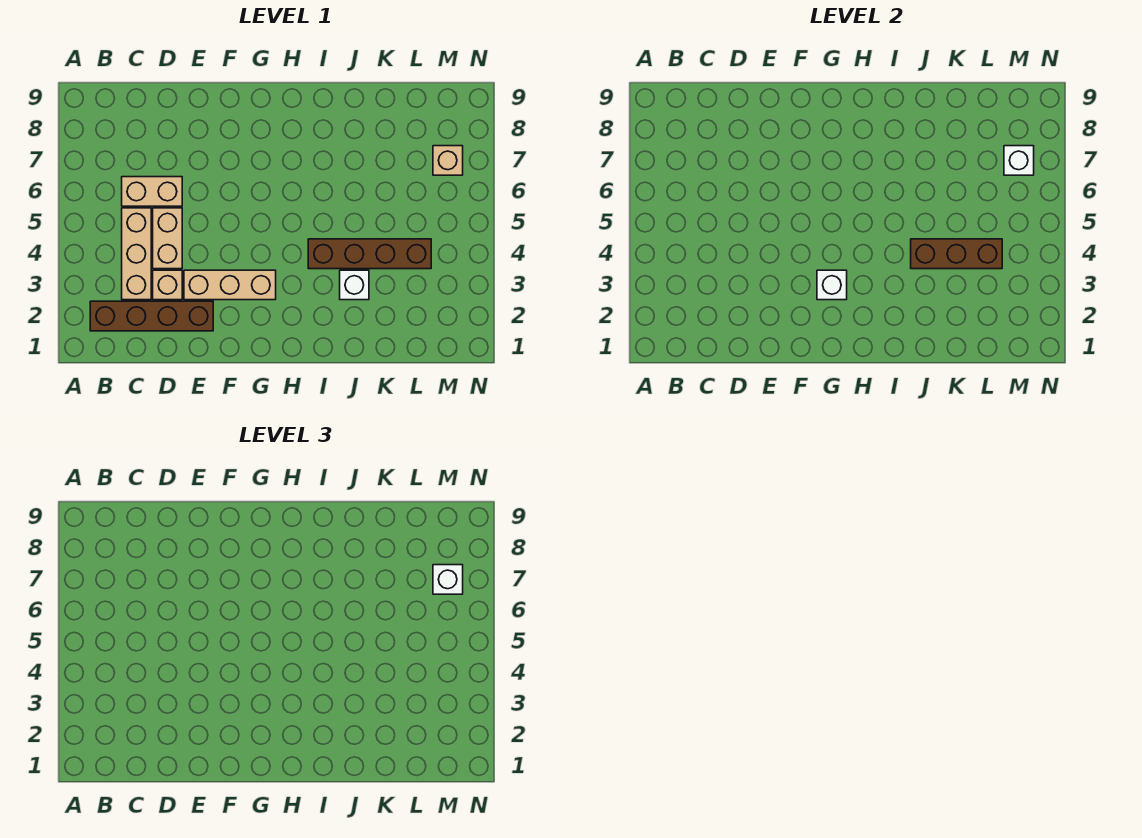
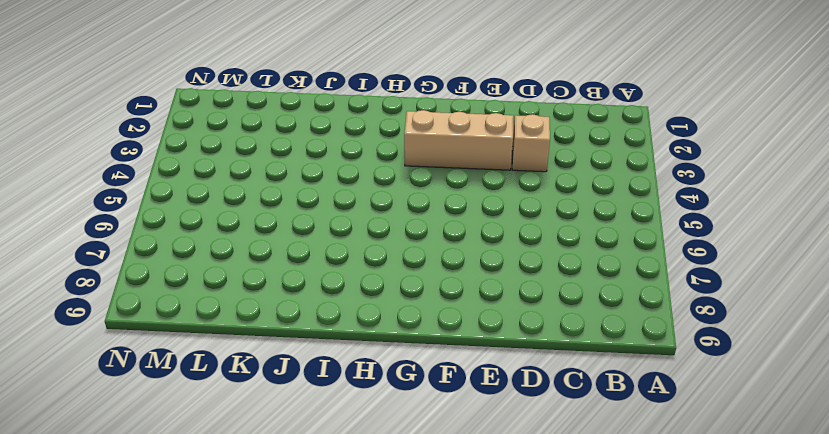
none -> brown brick B2:E2 level 1
none -> tan brick C3:C5 level 1
none -> tan brick C6:D6 level 1

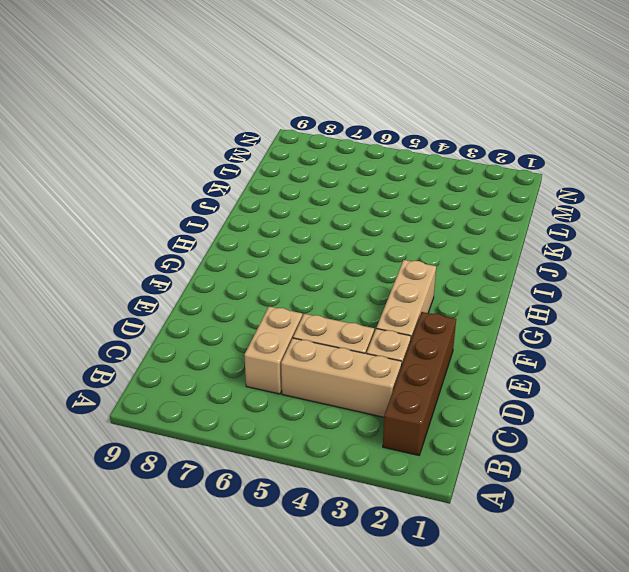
none -> brown brick I4:L4 level 1
none -> white brick J3 level 1
none -> tan brick M7 level 1

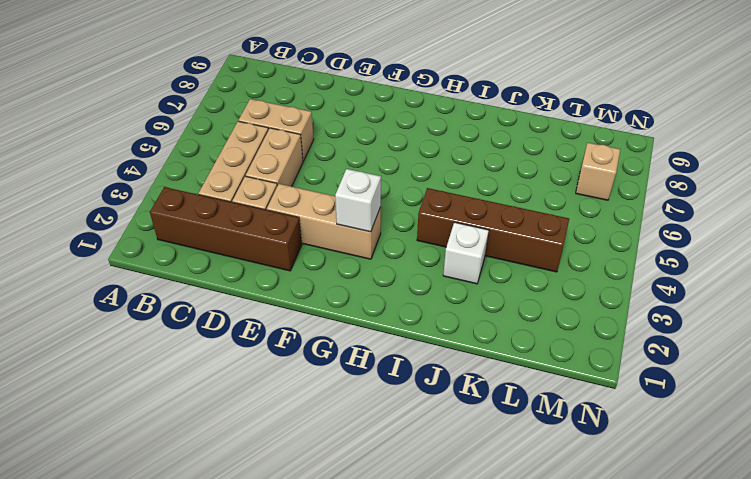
none -> brown brick J4:L4 level 2
none -> white brick M7 level 2
none -> white brick M7 level 3

